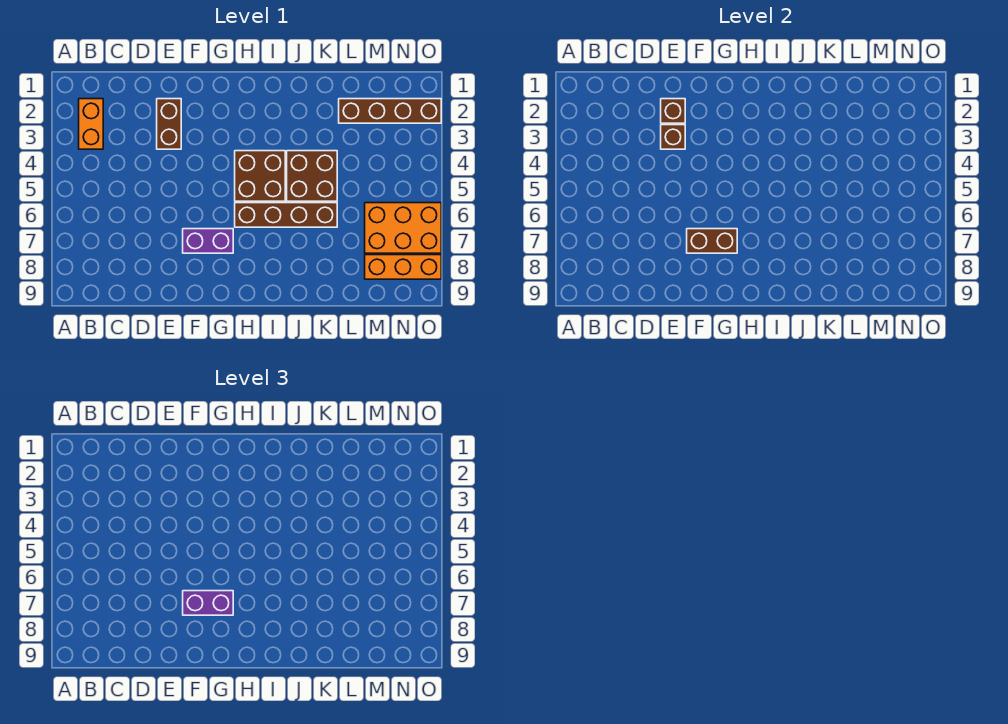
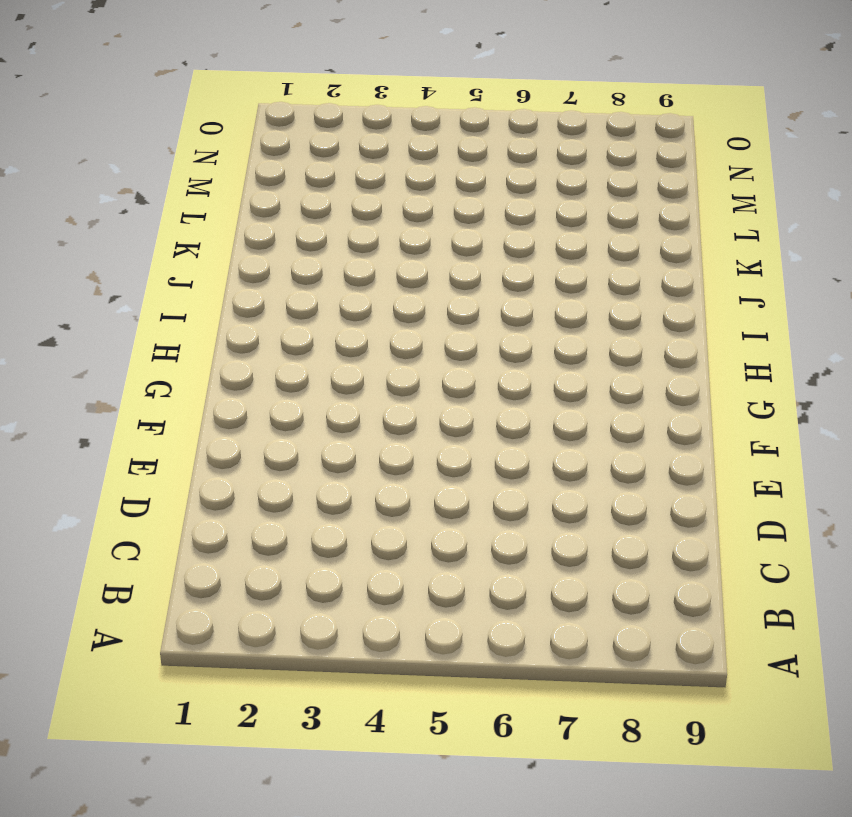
none -> orange brick B2:B3 level 1
none -> brown brick E2:E3 level 1
none -> purple brick F7:G7 level 1

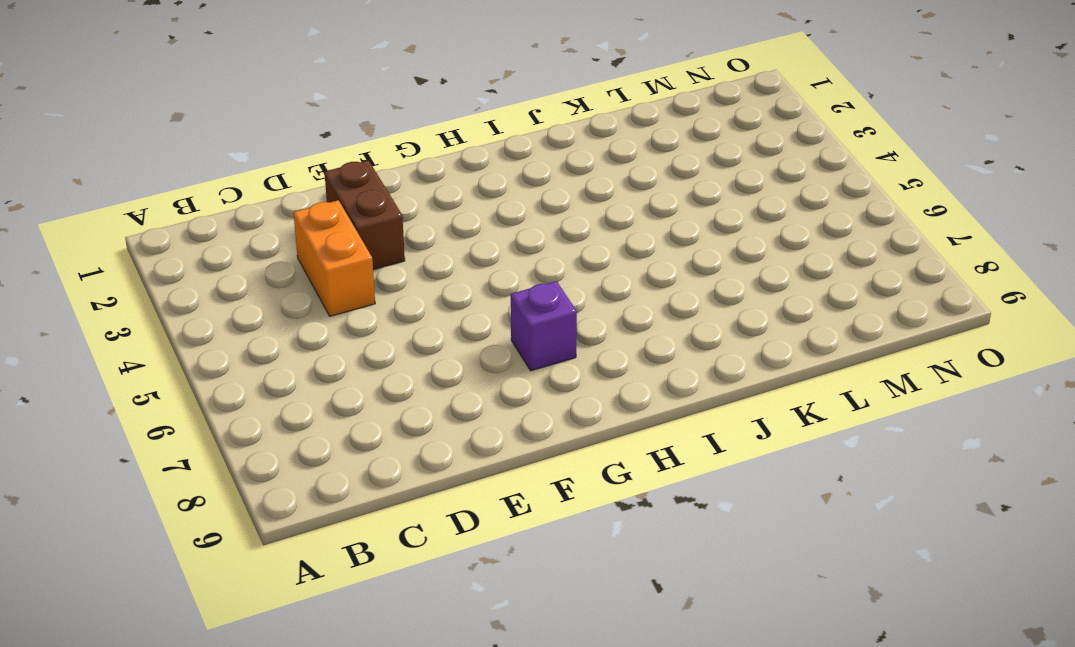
orange brick D3:D4 level 1 -> orange brick B2:B3 level 1
purple brick G7 level 1 -> purple brick F7:G7 level 1
none -> brown brick H4:I5 level 1
none -> brown brick H6:K6 level 1
none -> brown brick J4:K5 level 1

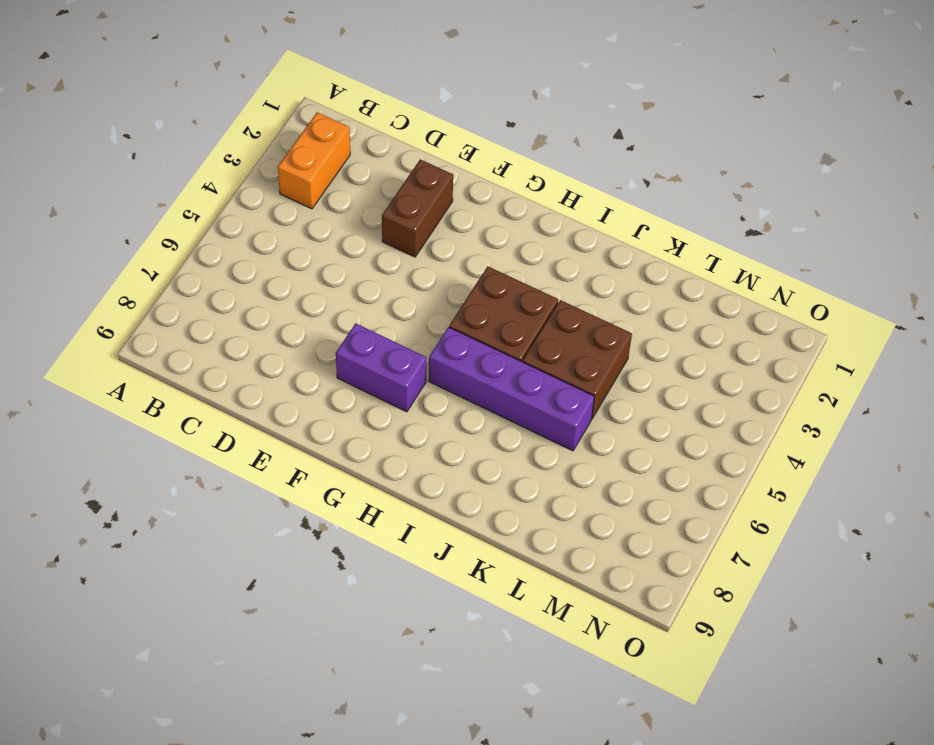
purple brick H6:K6 level 1 -> brown brick H6:K6 level 1
none -> brown brick L2:O2 level 1
none -> orange brick M6:O7 level 1
none -> orange brick M8:O8 level 1

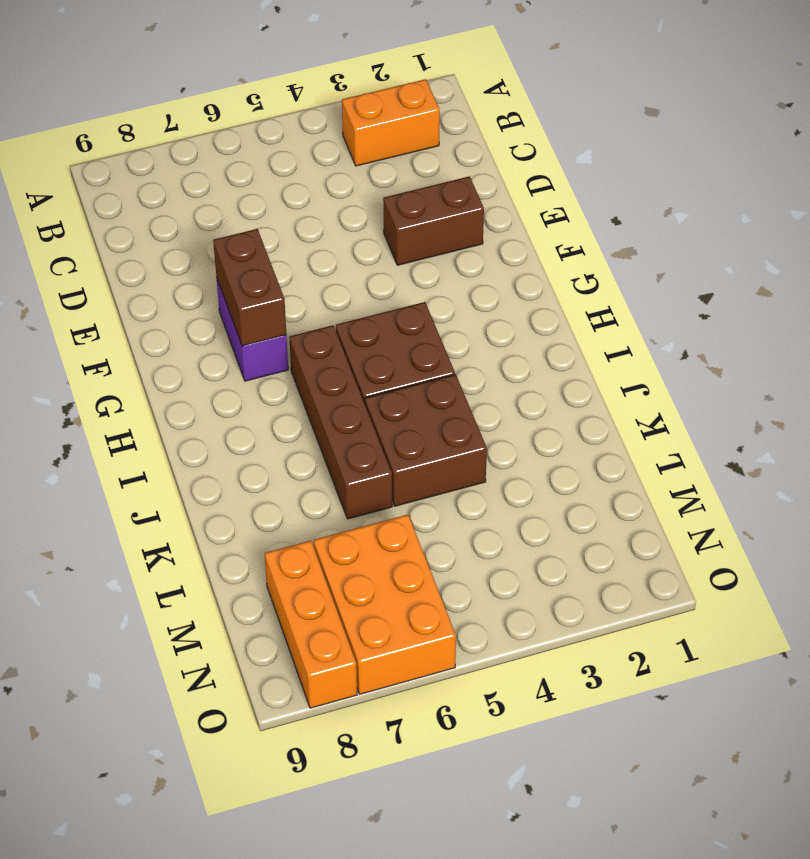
none -> brown brick L2:O2 level 1
none -> brown brick E2 level 2
none -> brown brick E3 level 2

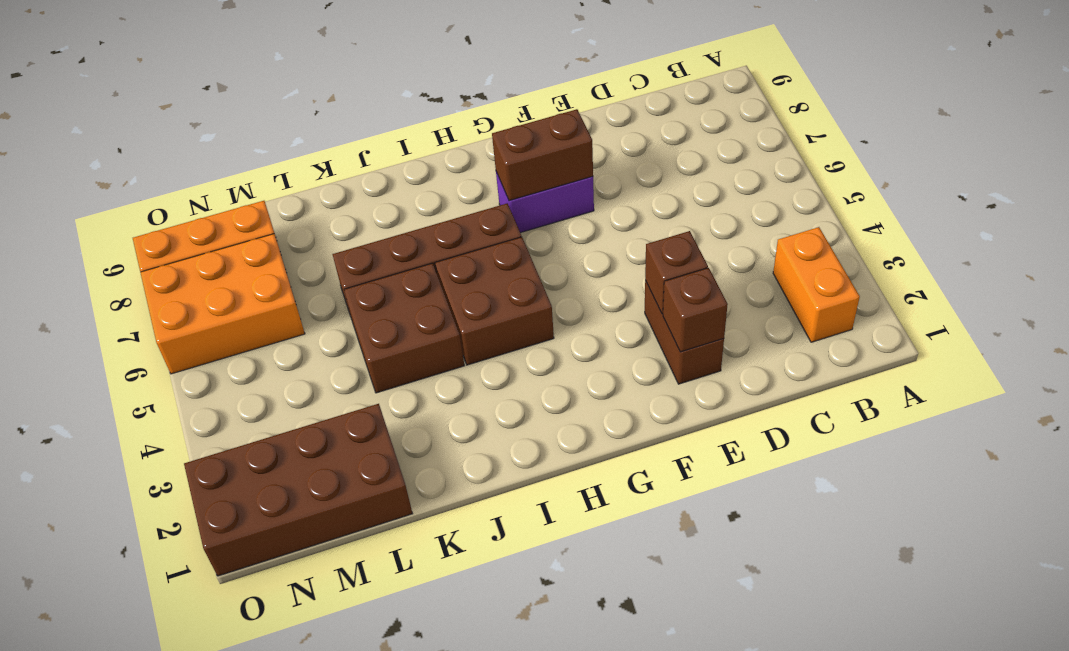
brown brick L1:O2 level 1 -> brown brick L2:O2 level 1
none -> purple brick F7:G7 level 3

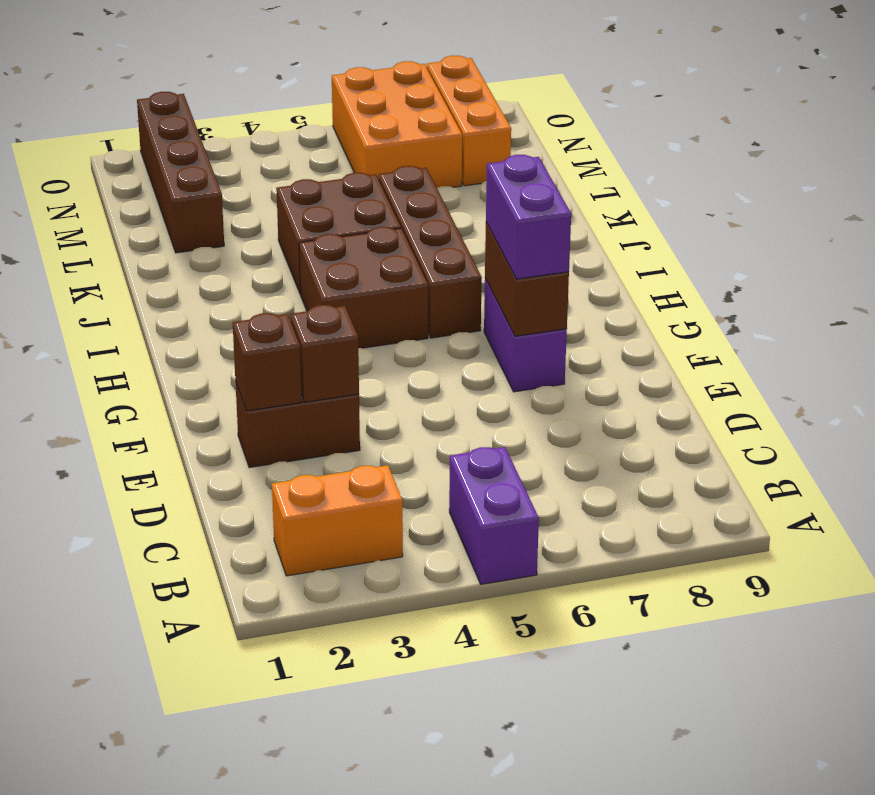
purple brick A5:B5 level 1 -> none

